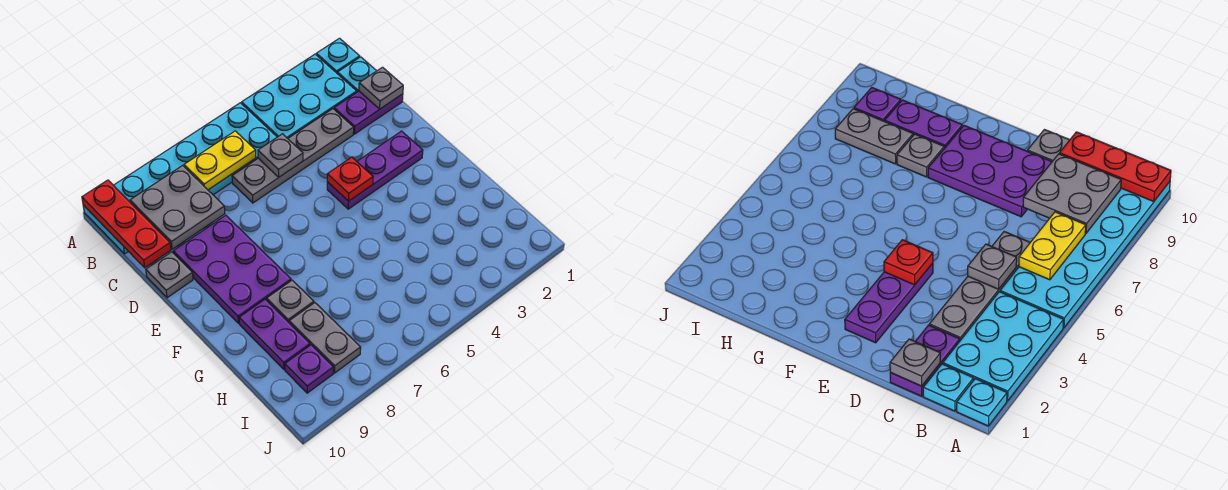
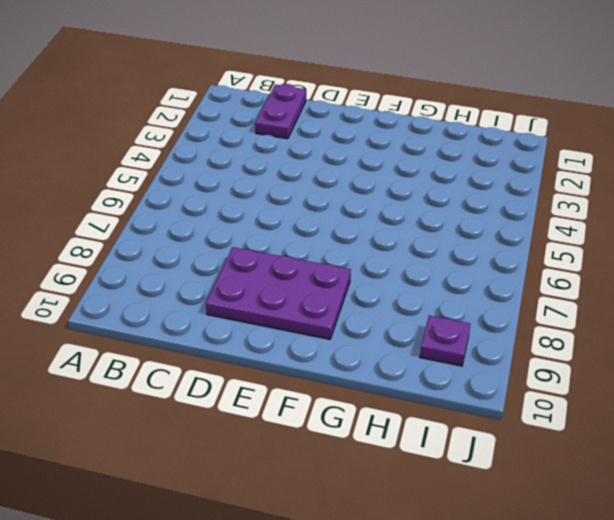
none -> cyan plate A1 level 1
none -> cyan plate A2:B4 level 1
none -> cyan plate A5:B10 level 1

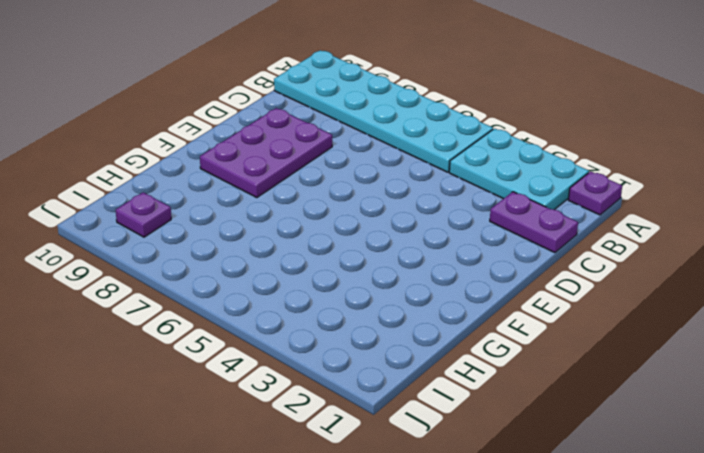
purple plate A1 level 1 -> cyan plate A1 level 1
none -> cyan plate B1 level 1
none -> grey plate C3:C6 level 1
none -> grey plate D10 level 1

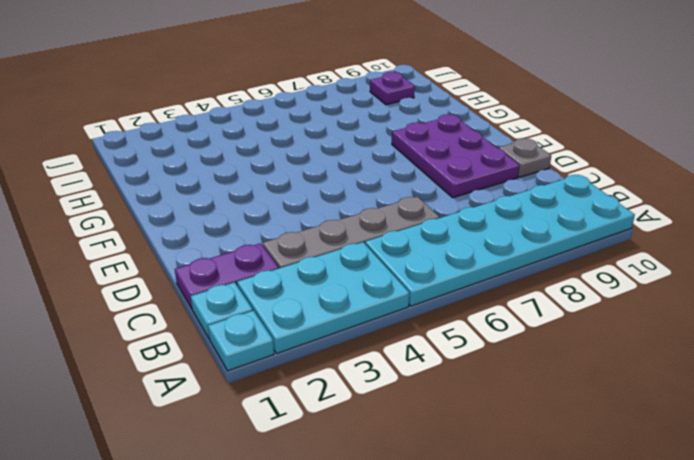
none -> purple plate E2:E4 level 1
none -> grey plate G8 level 1
none -> purple plate G9:H9 level 1

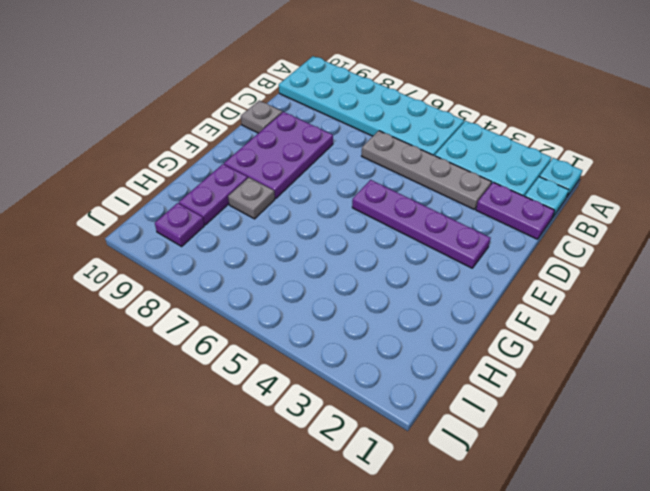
purple plate E2:E5 level 1 -> purple plate E2:E4 level 1
none -> grey plate H8:I8 level 1
none -> red plate A10:C10 level 2
none -> yellow plate B6:B7 level 2

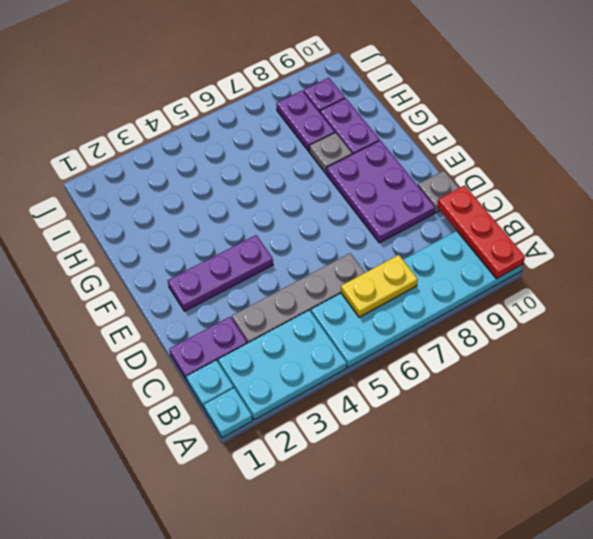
purple plate H8:I8 level 1 -> grey plate H8:I8 level 1
none -> grey plate B8:C9 level 2
none -> grey plate C1 level 2
none -> grey plate C5 level 2

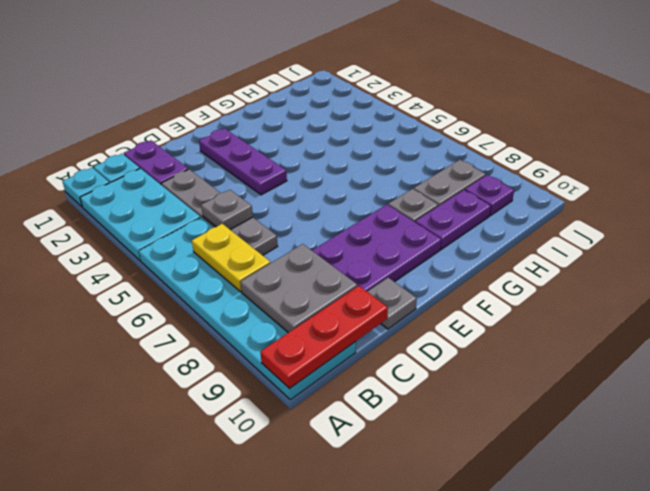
none -> grey plate C1 level 2
none -> red plate E4 level 2

